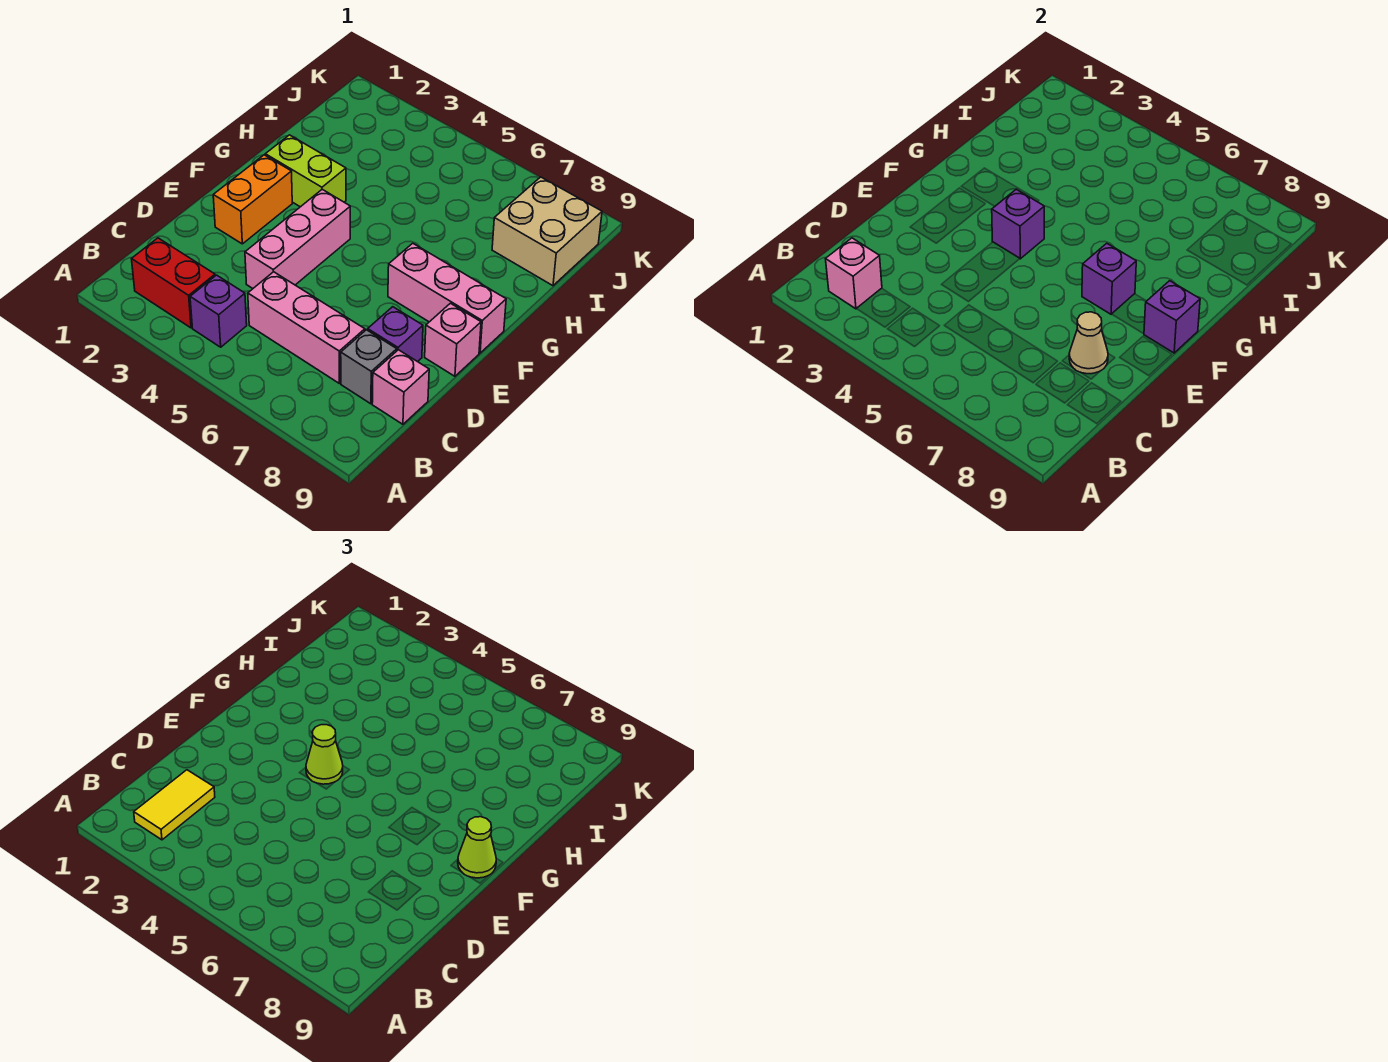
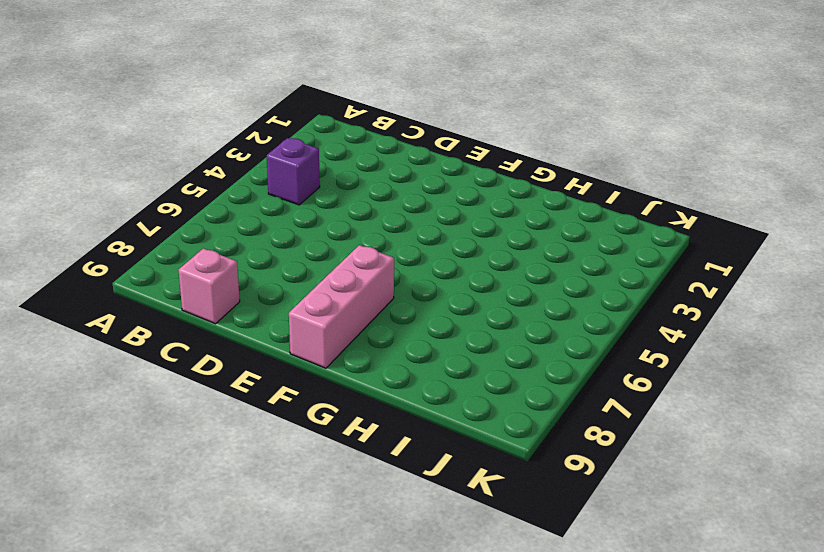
none -> red brick B2:B3 level 1
none -> pink brick C5:C7 level 1
none -> grey brick C8 level 1

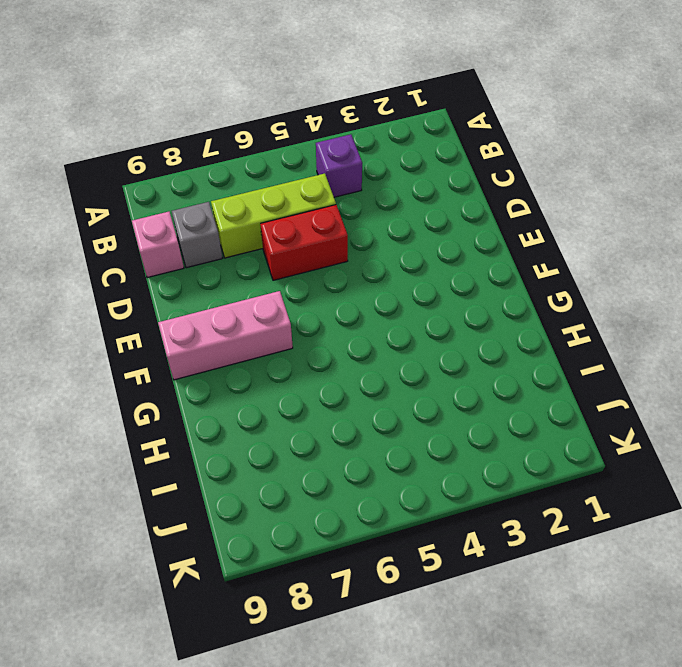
lime brick C5:C7 level 1 -> pink brick C5:C7 level 1
red brick D5:D6 level 1 -> red brick B2:B3 level 1
none -> pink brick D4:F4 level 1
none -> purple brick D8 level 1
none -> orange brick E2:F2 level 1

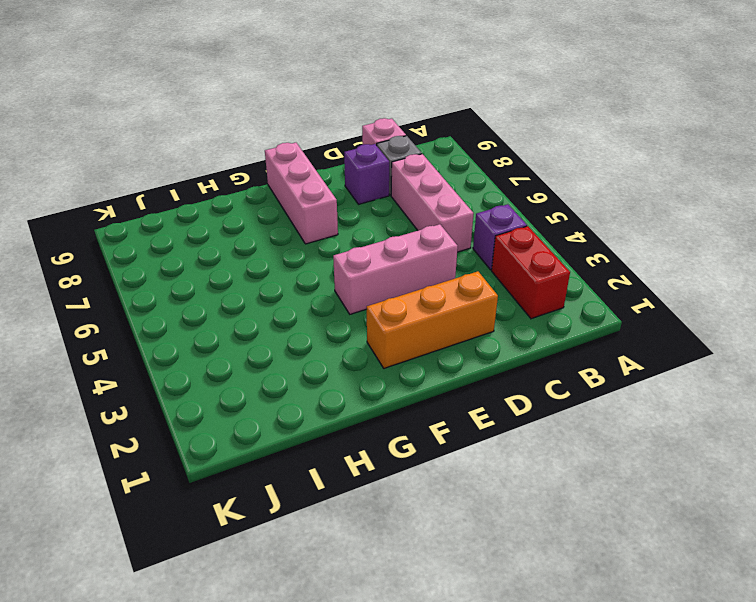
orange brick D2:F2 level 1 -> orange brick E2:F2 level 1
none -> pink brick E9 level 1
none -> lime brick G2:G3 level 1
none -> tan brick I8:J9 level 1

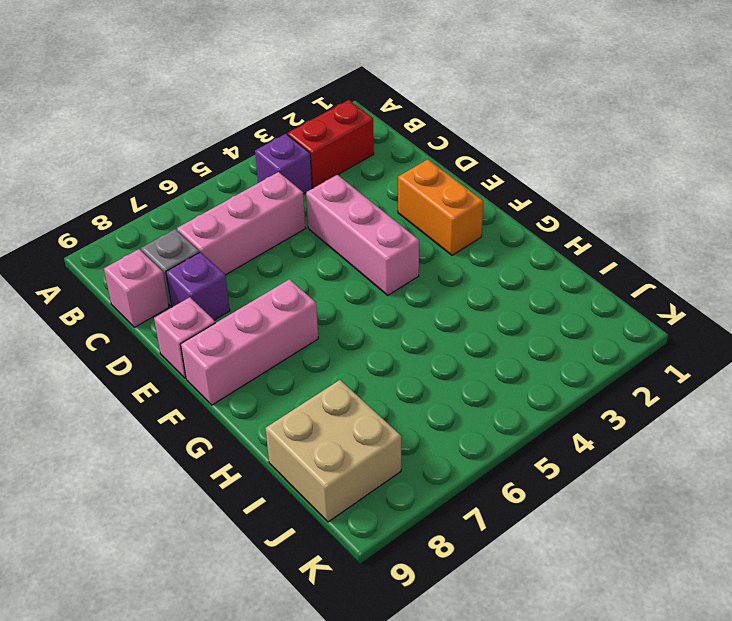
none -> lime brick G2:G3 level 1
none -> pink brick B2 level 2
none -> tan cone D8 level 2

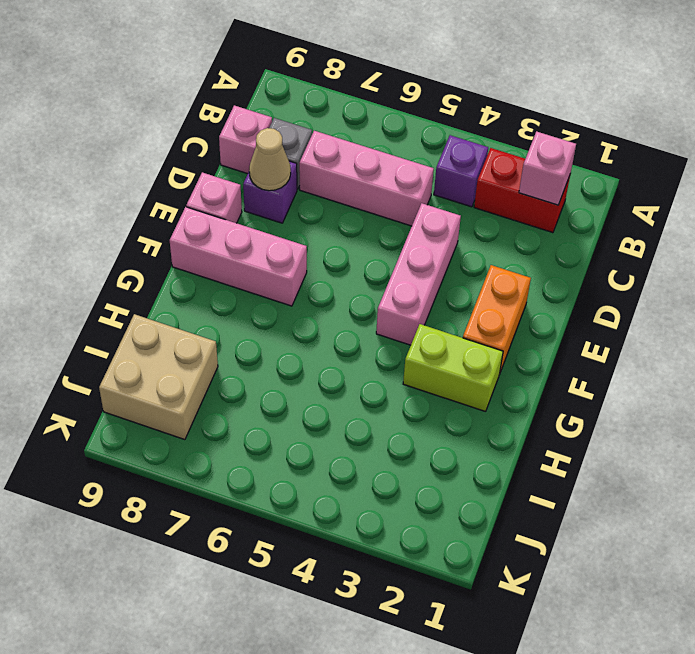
none -> purple brick F4 level 2
none -> purple brick F7 level 2
none -> purple brick F9 level 2

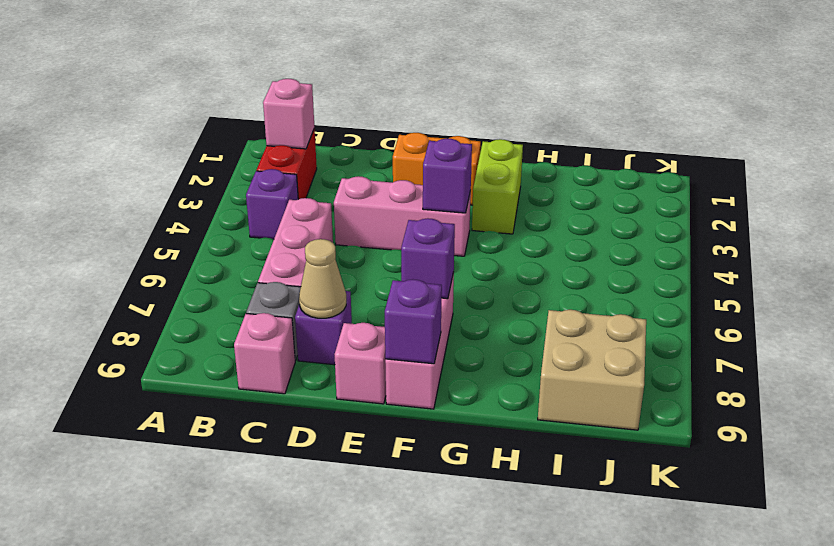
none -> yellow tile B2:C2 level 3
none -> lime cone F4 level 3
none -> lime cone F9 level 3

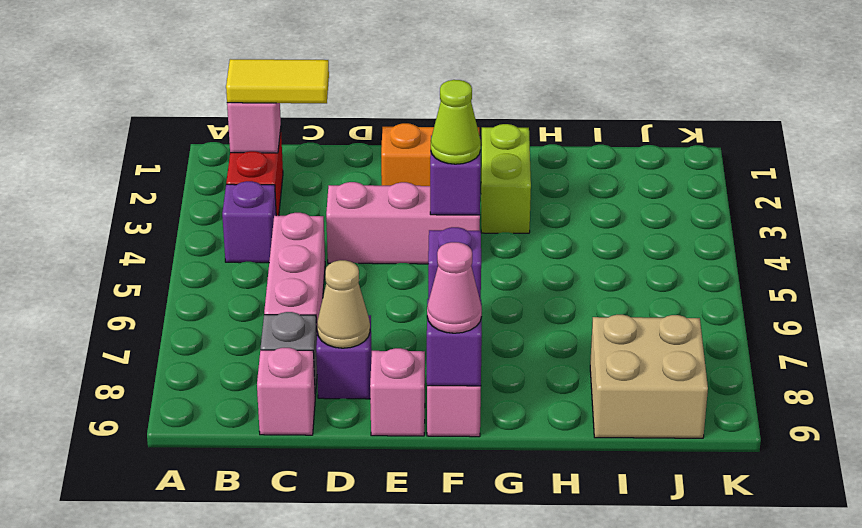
pink cone F9 level 3 -> lime cone F9 level 3

